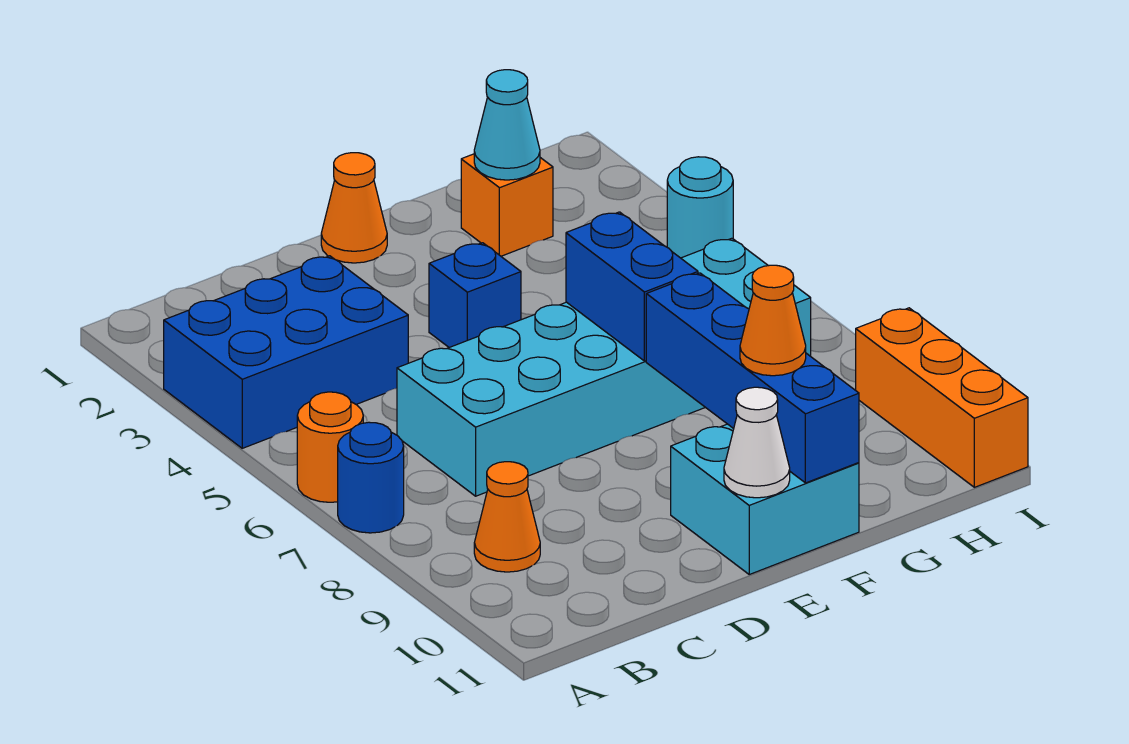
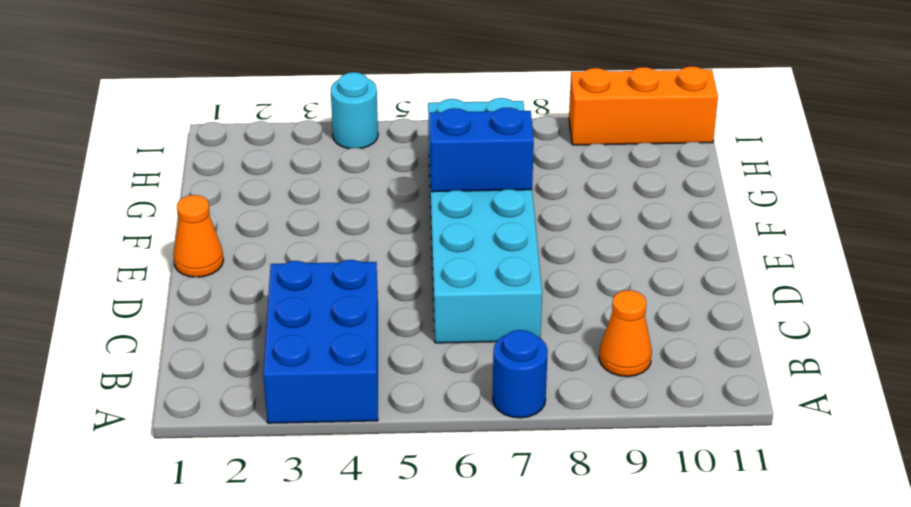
none -> orange round brick A6 level 1
none -> blue brick E4 level 1
none -> cyan brick E10:F11 level 1

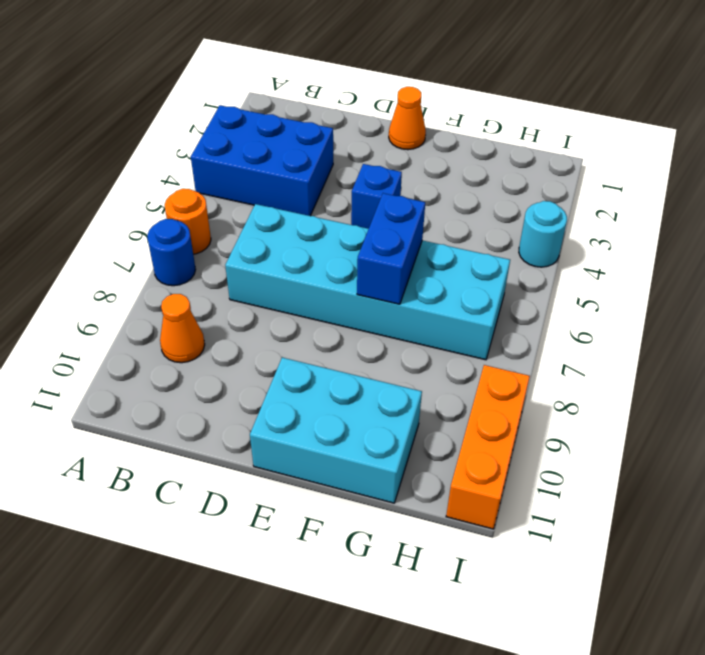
cyan brick E10:G11 level 1 -> cyan brick E10:F11 level 1
none -> orange brick G2 level 1
none -> white cone E11 level 2
none -> blue brick F8:F11 level 2

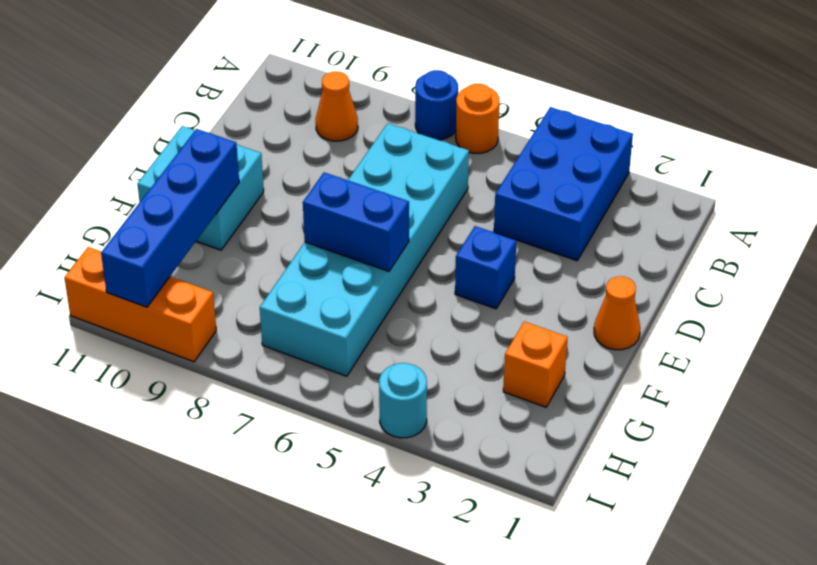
blue brick F10:I10 level 2 -> blue brick F8:F11 level 2
none -> white cone E11 level 2
none -> cyan cone G2 level 2
none -> orange cone F10 level 3

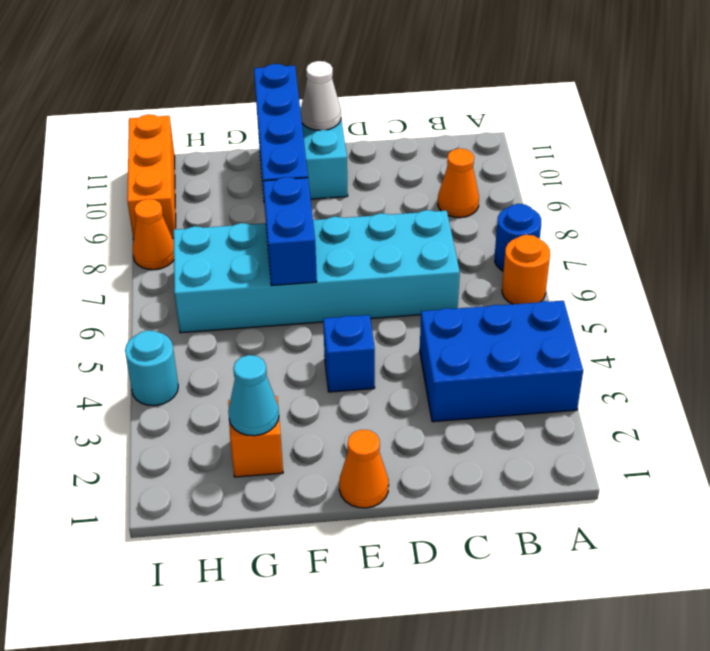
orange cone I8 level 1 -> orange cone F10 level 3

